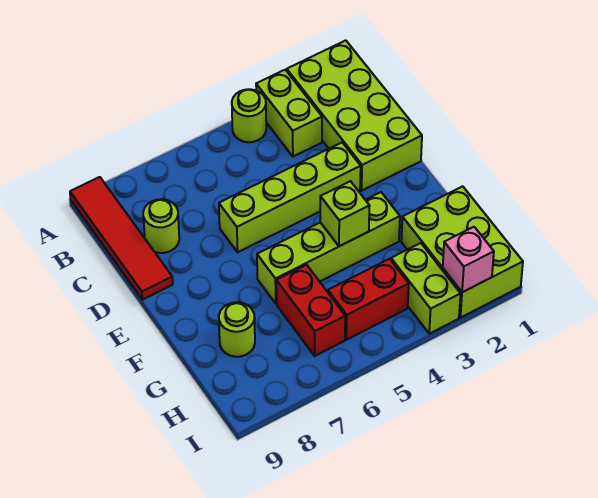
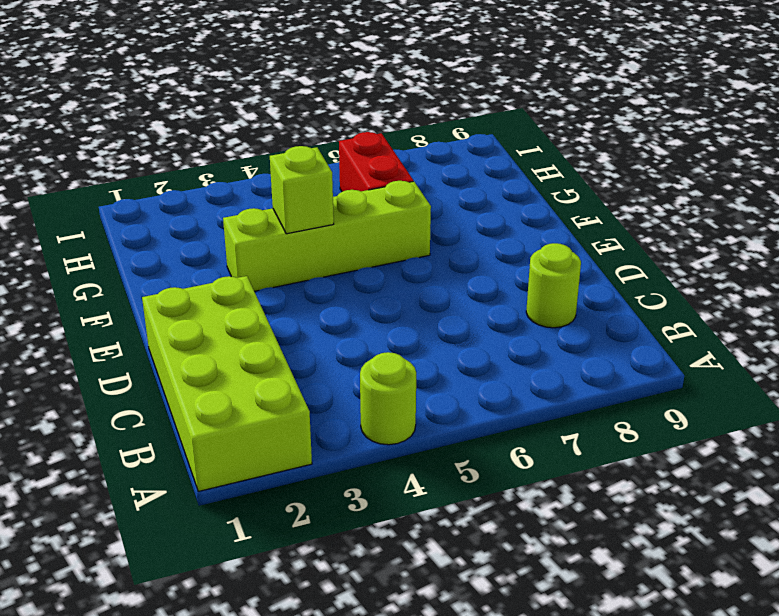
none -> lime brick A3:B3 level 1
none -> red tile A9:D9 level 1
none -> lime brick D3:D6 level 1

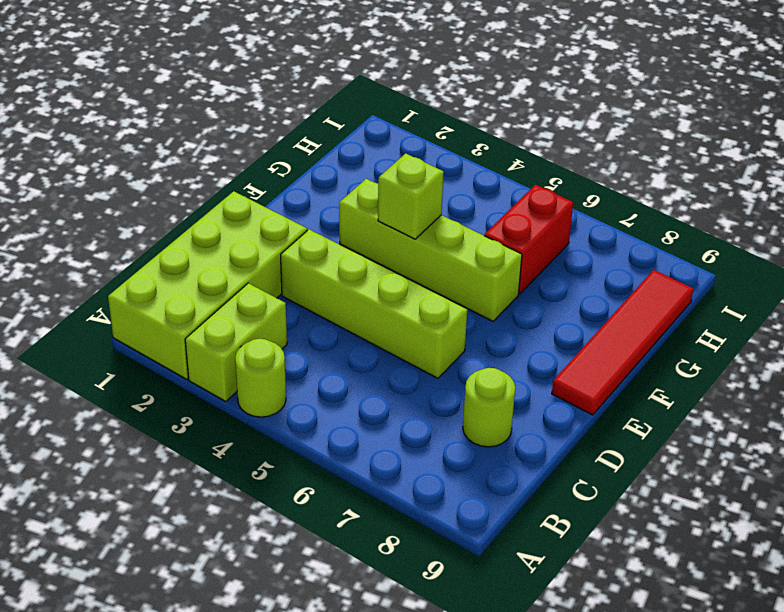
red tile E9:H9 level 1 -> red tile A9:D9 level 1
none -> lime brick G1:I2 level 1
none -> lime round brick G8 level 1
none -> lime brick H3:I3 level 1

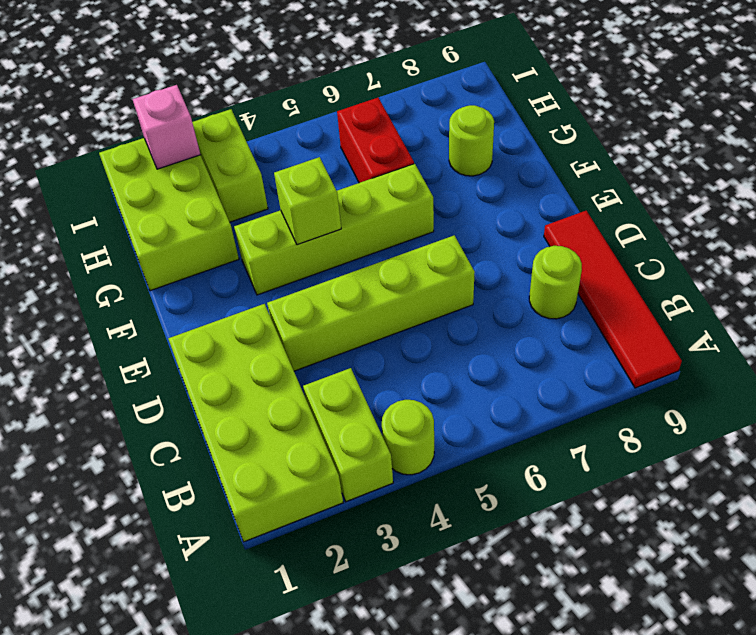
none -> red brick H4:H5 level 1

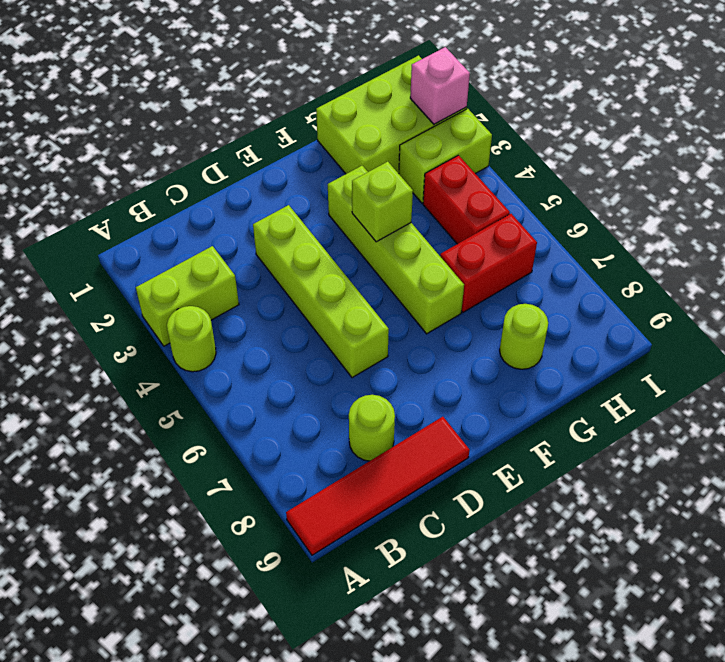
none -> lime brick A1:D2 level 1

